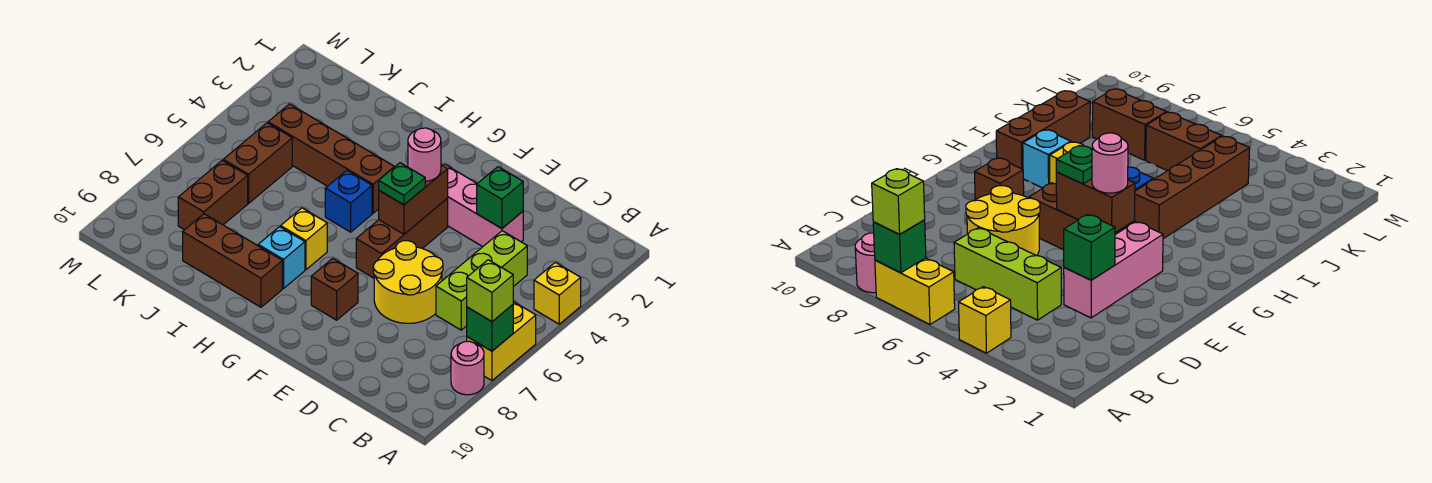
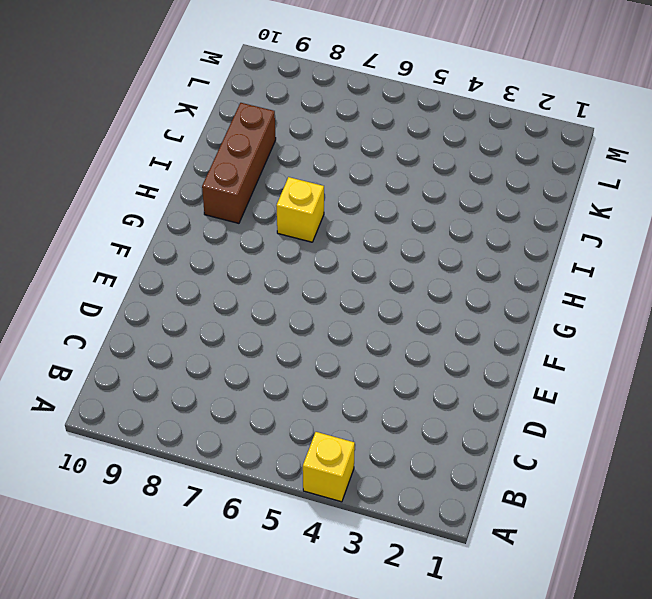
none -> yellow brick A6:A7 level 1
none -> pink round brick A8 level 1
none -> lime brick C4:C6 level 1

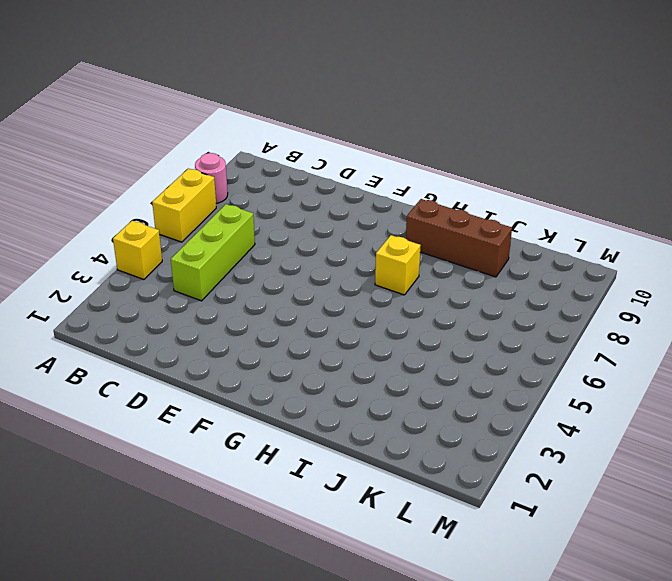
none -> pink brick D3:F3 level 1
none -> yellow round brick D6:E7 level 1
none -> brown brick F4:F6 level 1

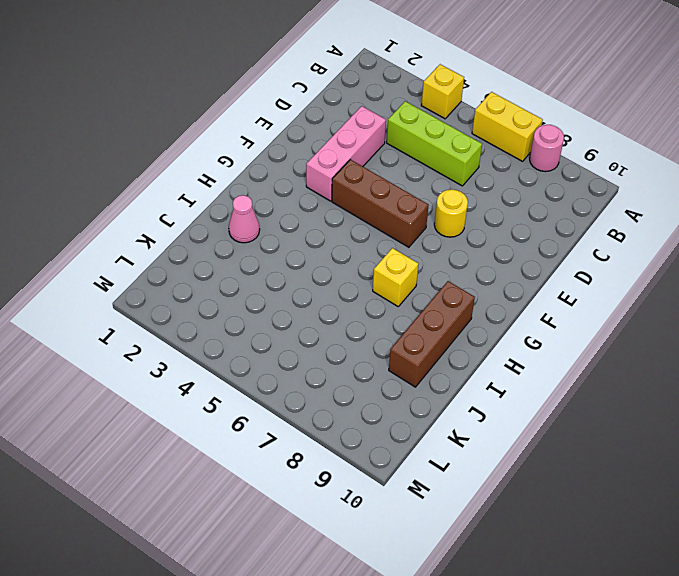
yellow round brick E7 level 1 -> yellow round brick D6:E7 level 1
pink cone I2 level 1 -> none
none -> brown brick F8 level 1
none -> brown brick H4:K4 level 1
none -> blue brick H5 level 1

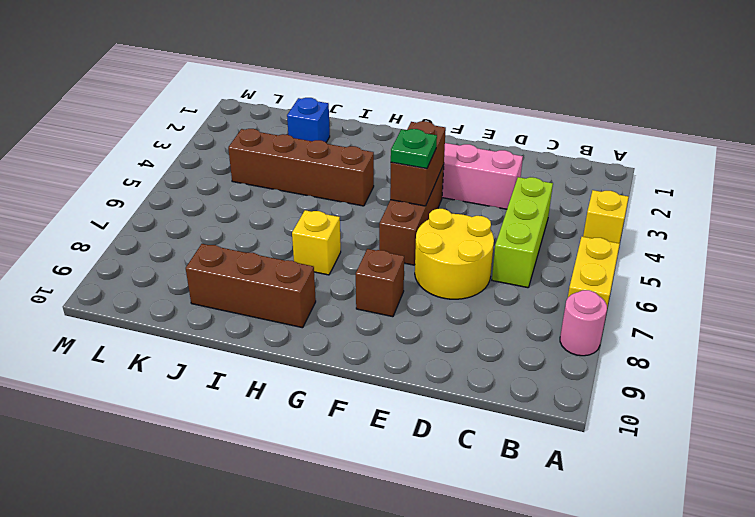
blue brick J2 level 1 -> blue brick H5 level 1
none -> cyan brick H8 level 1
none -> brown brick K5:K6 level 1
none -> brown brick K7:K8 level 1

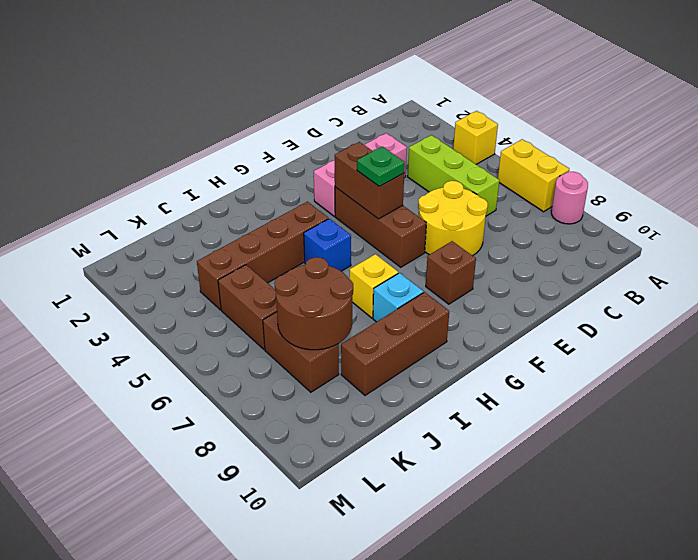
brown round brick J7:K8 level 2 -> none
none -> green brick A7 level 2
none -> green brick D3 level 2
none -> lime brick A7 level 3

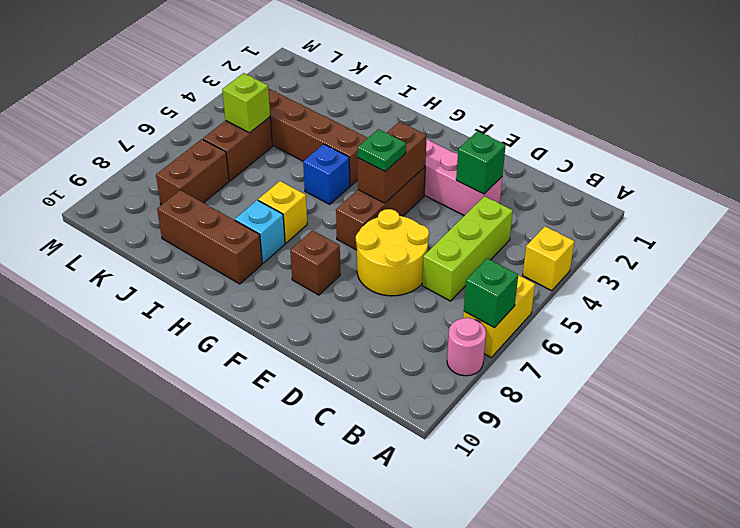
lime brick K5 level 2 -> lime brick A7 level 3
none -> pink round brick F4 level 3

